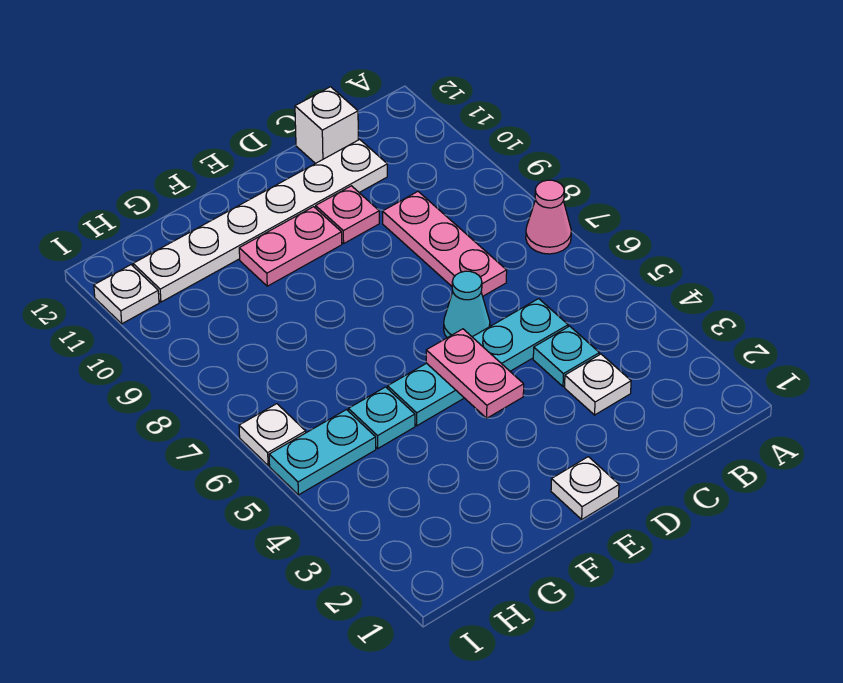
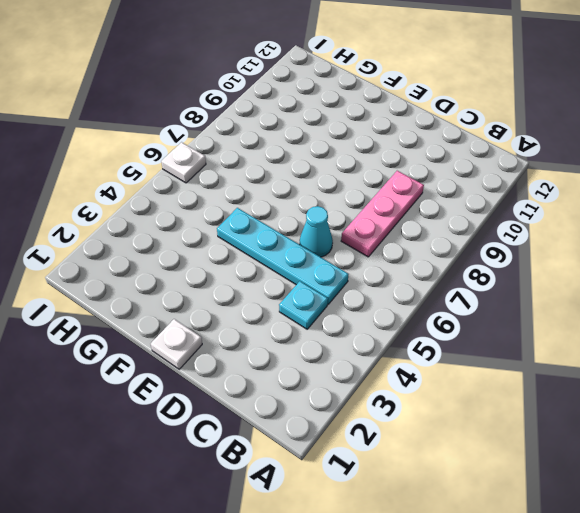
none -> pink cone A7 level 1
none -> white plate C3 level 1
none -> white plate C11:H11 level 1

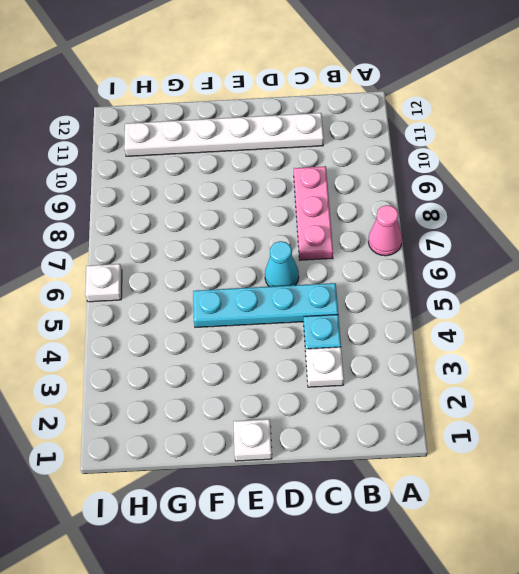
none -> white brick C12 level 1
none -> pink plate D10 level 1
none -> pink plate E10:F10 level 1

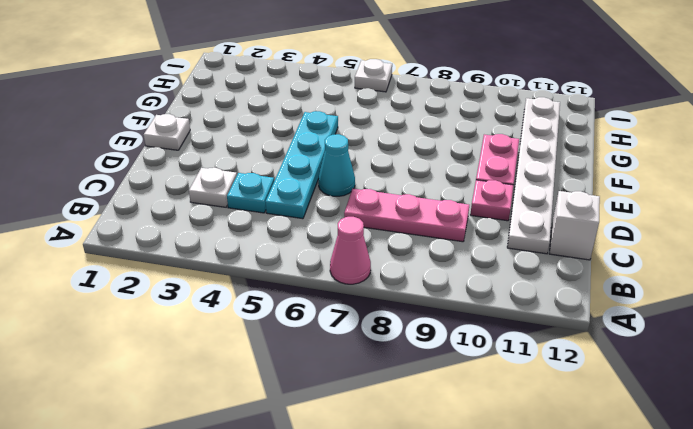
none -> cyan plate G5 level 1
none -> cyan plate H5:I5 level 1
none -> white plate I11 level 1

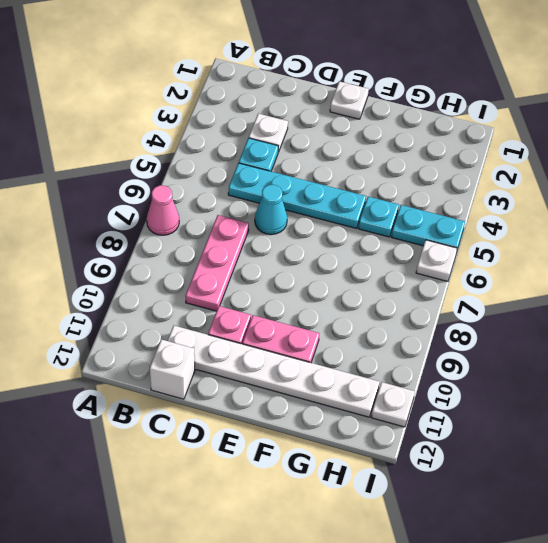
none -> pink plate E4:E5 level 2

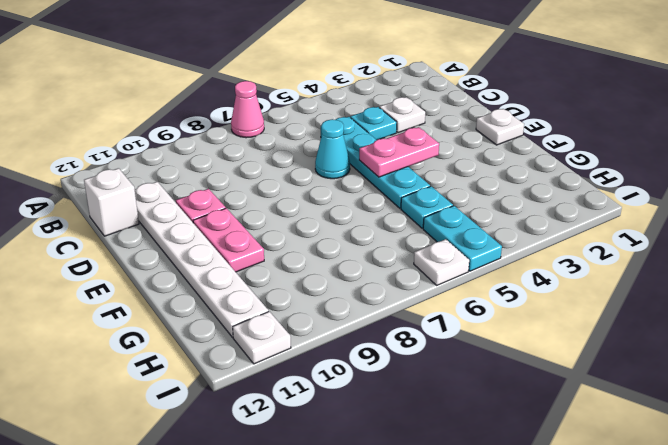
none -> pink plate C7:C9 level 1

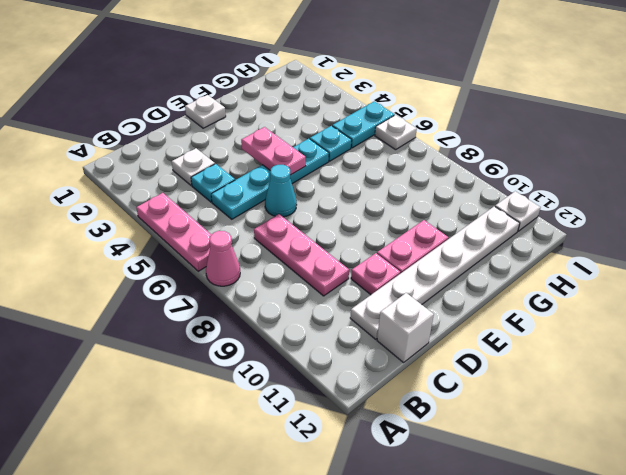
pink plate A4:A6 level 1 -> none

